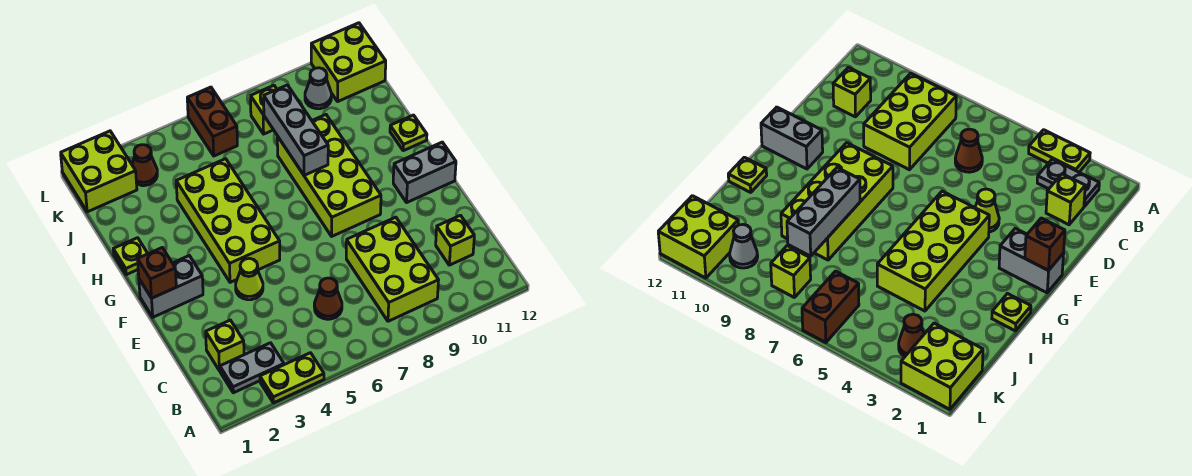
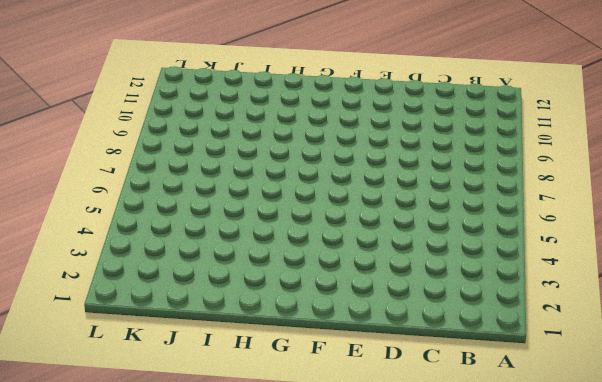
none -> lime plate A3:A4 level 1
none -> grey plate B2:B3 level 1
none -> lime brick B8:D9 level 1

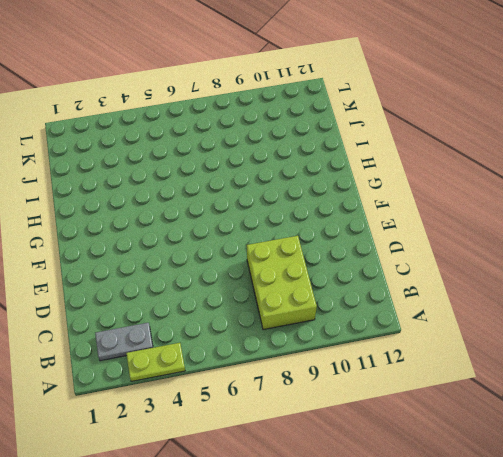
none -> lime brick C2 level 1
none -> brown cone C6 level 1
none -> lime brick C11 level 1

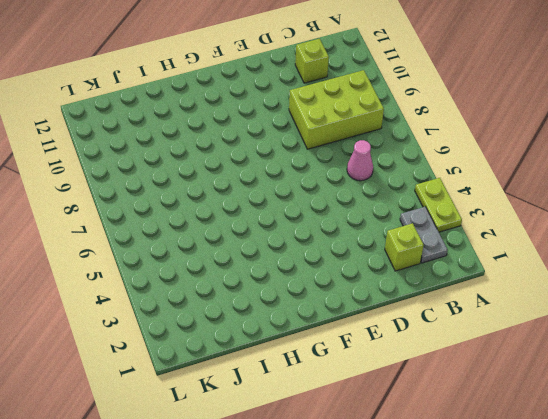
pink cone C6 level 1 -> brown cone C6 level 1
none -> lime cone E4 level 1
none -> grey brick F1:F2 level 1
none -> lime brick F4:I5 level 1

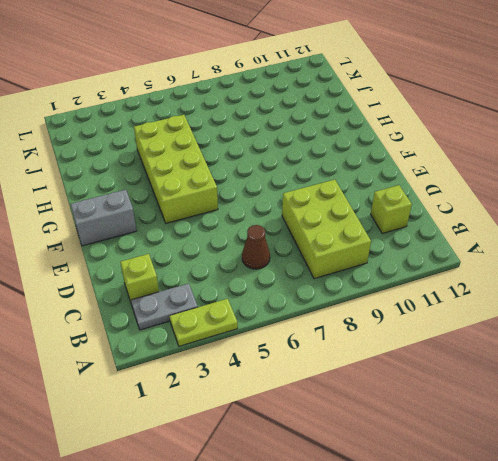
none -> lime cone E4 level 1
none -> lime brick F8:I9 level 1
none -> grey brick F11:F12 level 1

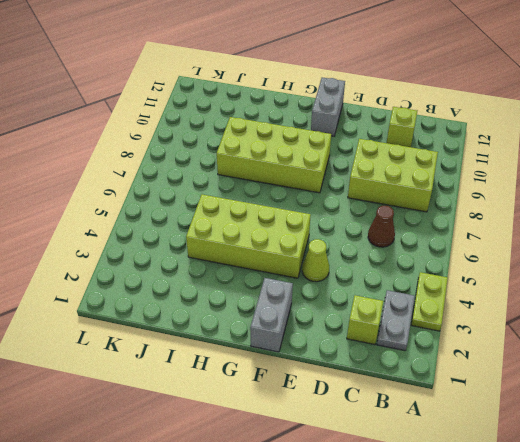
none -> lime plate H1 level 1
none -> lime plate H12 level 1
none -> lime brick K1:L2 level 1

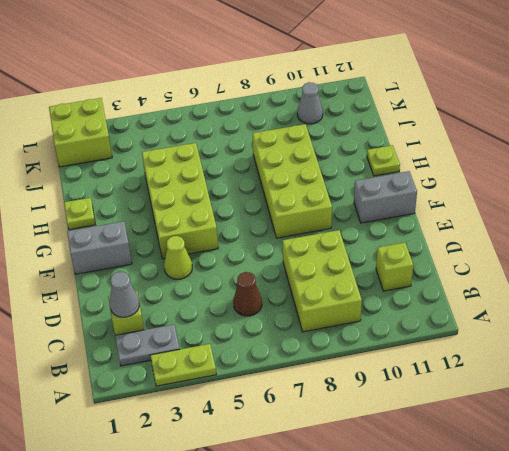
grey cone C2 level 2 -> none
none -> brown cone K3 level 1
none -> brown brick K6:L6 level 1
none -> lime brick K8 level 1

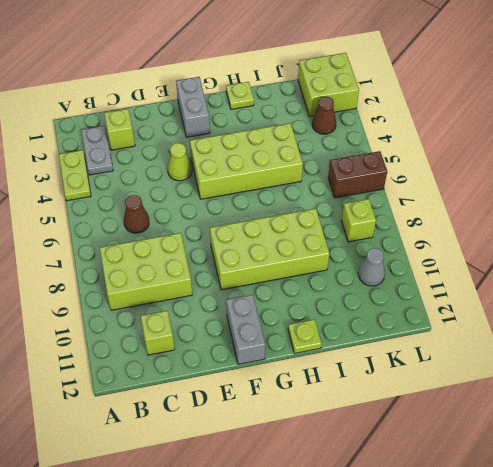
none -> lime brick K11:L12 level 1
none -> brown brick F1 level 2
none -> grey brick H8:J8 level 2

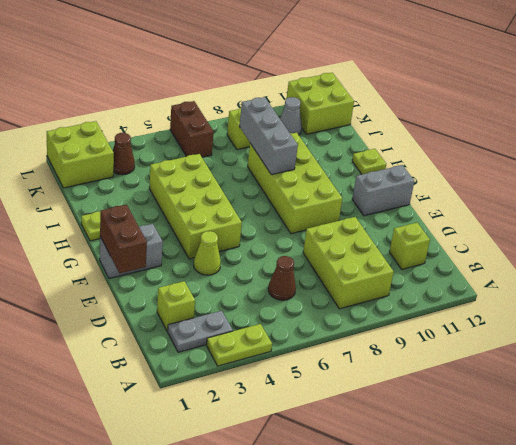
brown brick E1:F1 level 2 -> brown brick F1 level 2

